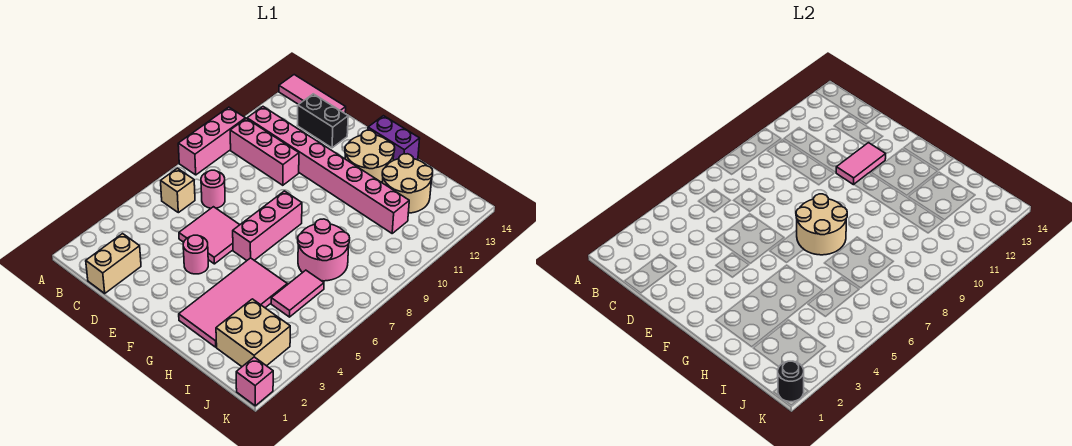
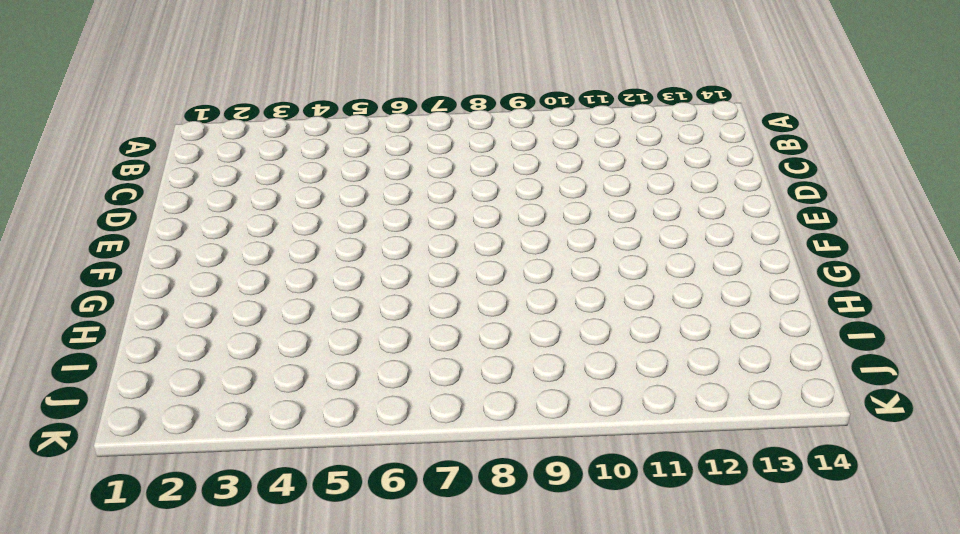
none -> pink brick A8:A10 level 1
none -> pink tile A14:C14 level 1
none -> tan brick B6 level 1

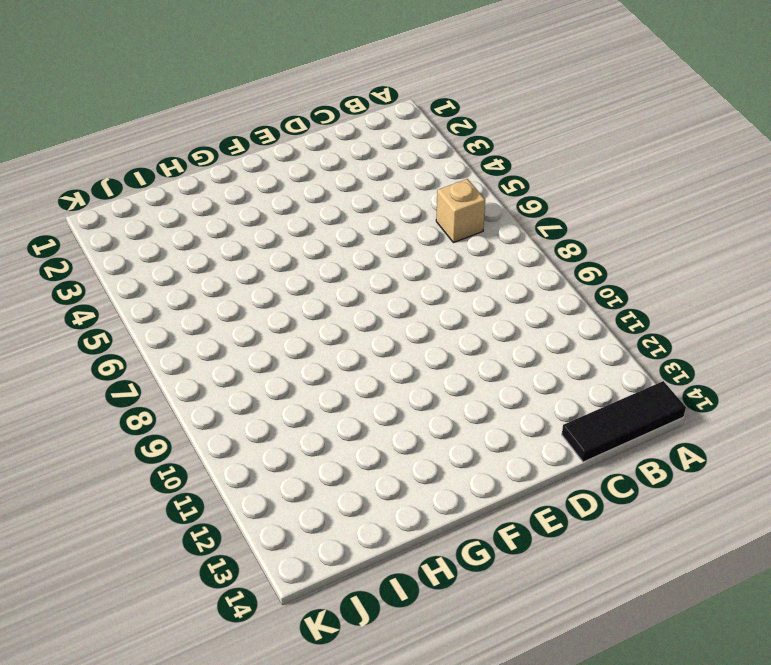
black tile A14:C14 level 1 -> pink tile A14:C14 level 1
none -> pink brick A8:A10 level 1
none -> pink brick B10:D10 level 1
none -> pink brick B11:I11 level 1

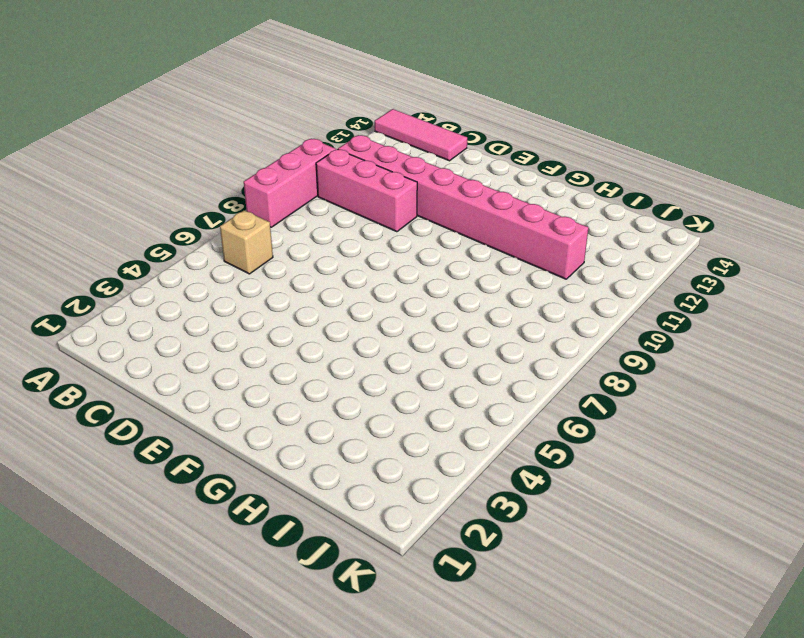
none -> tan brick C1:C2 level 1
none -> pink round brick C7 level 1
none -> black brick C13:D13 level 1

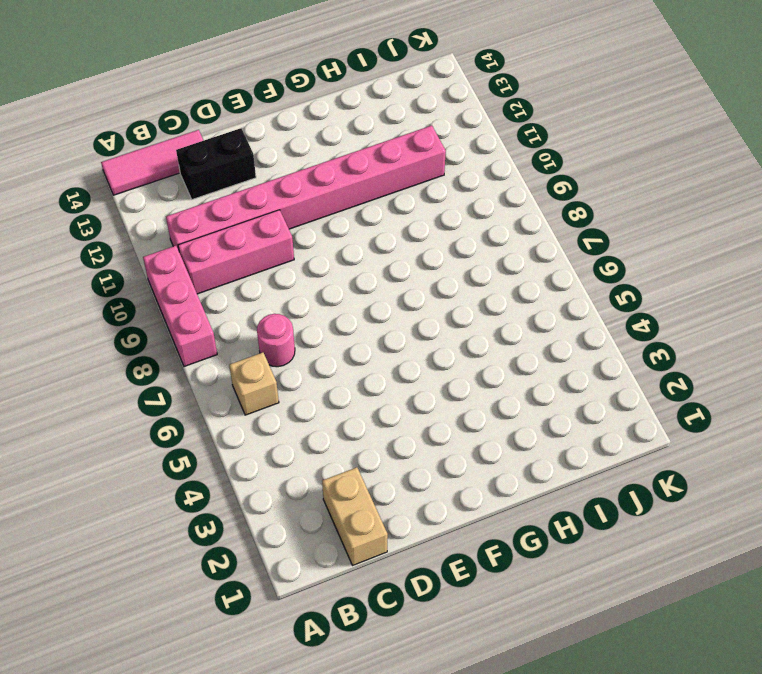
none -> pink tile D5:E6 level 1
none -> pink round brick E4 level 1
none -> pink brick F6:F8 level 1

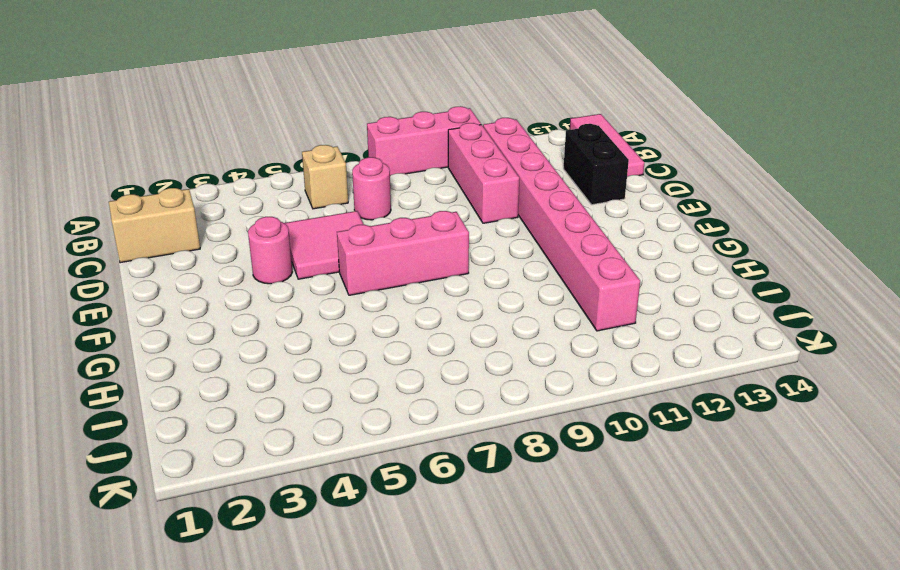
none -> tan round brick F12:G13 level 1
none -> purple brick F14:G14 level 1
none -> pink tile G2:H5 level 1

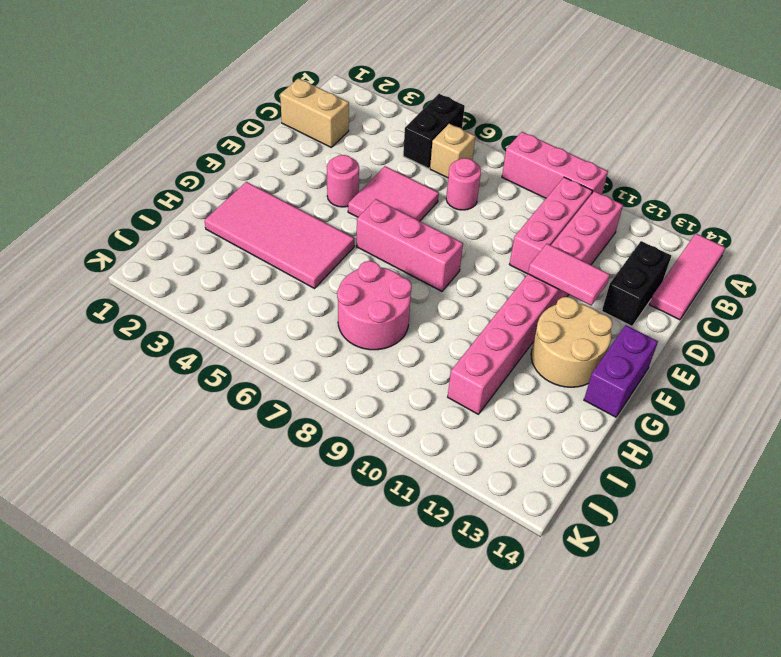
black brick A5:B5 level 1 -> none
none -> tan round brick H12:I13 level 1
none -> tan brick I2:J3 level 1
none -> pink tile I5:I6 level 1

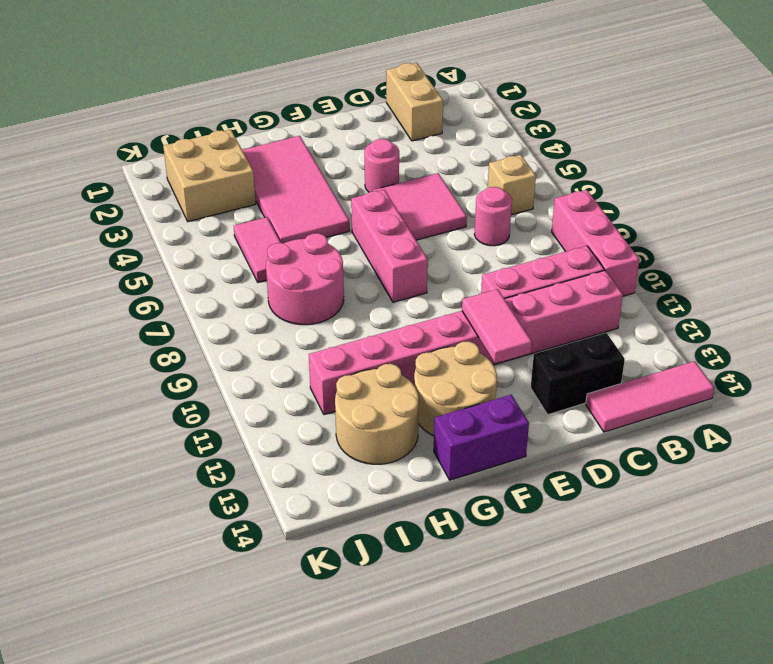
none -> pink brick K1 level 1
none -> tan round brick F7:G8 level 2
none -> black round brick K1 level 2

